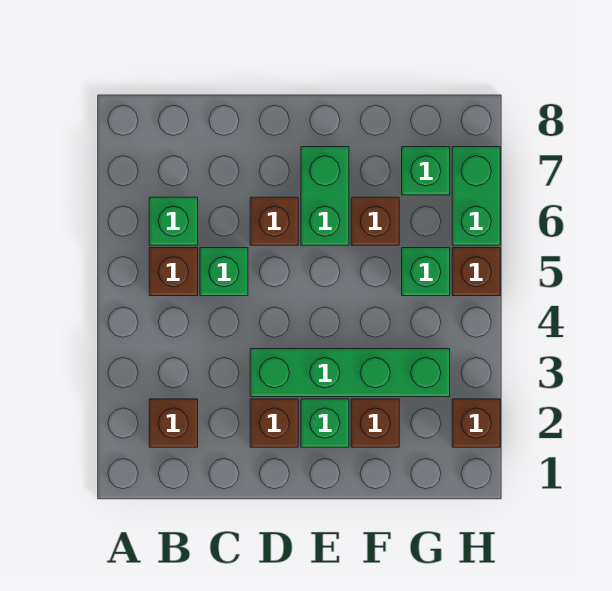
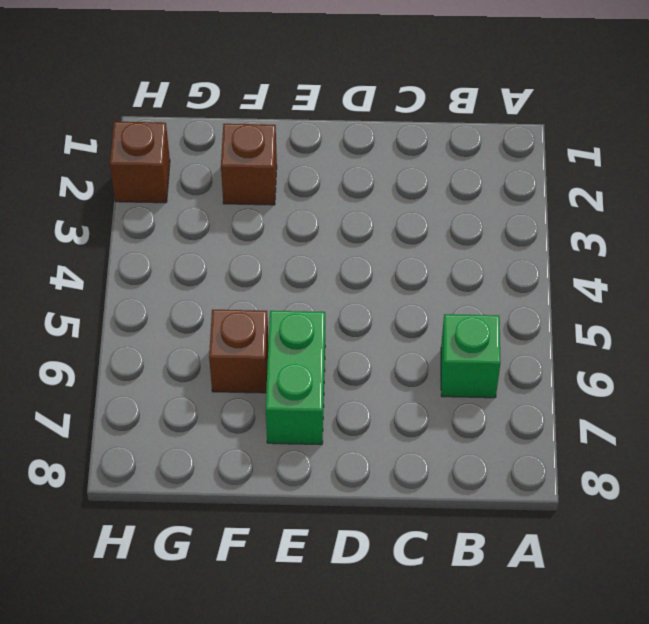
none -> brown brick B2 level 1
none -> brown brick B5 level 1
none -> green brick C5 level 1

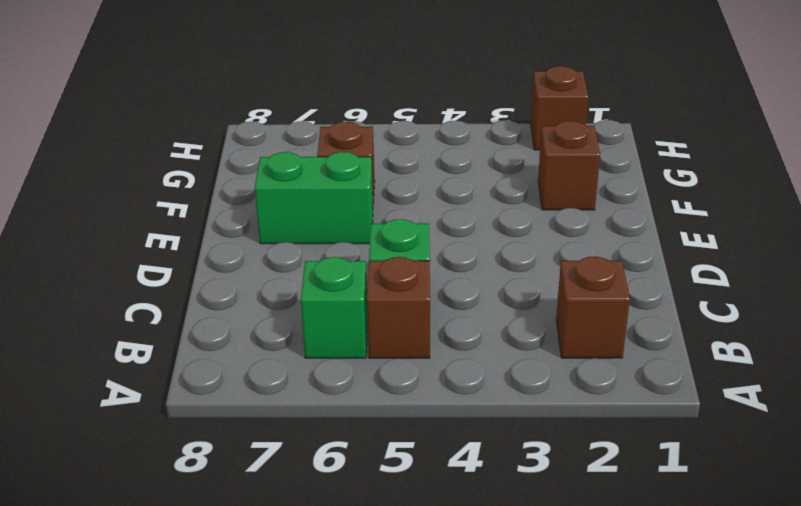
none -> brown brick D2 level 1
none -> green brick D3:G3 level 1
none -> brown brick D6 level 1

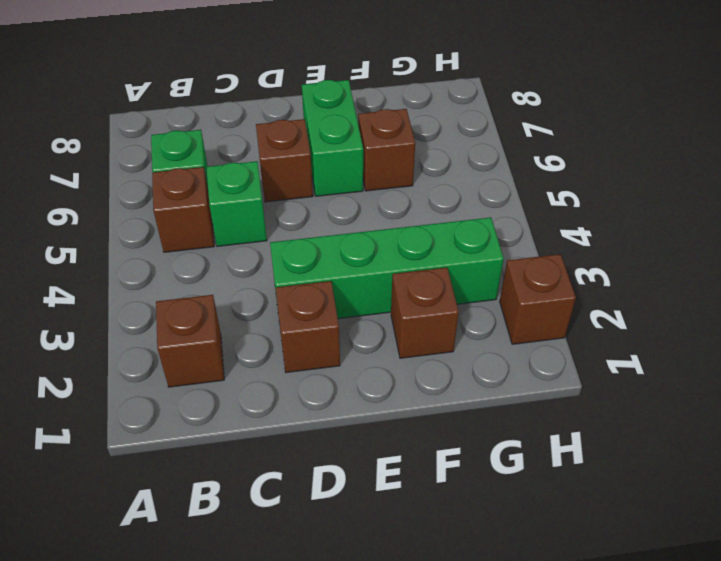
none -> green brick E2 level 1
none -> green brick G5 level 1
none -> green brick G7 level 1

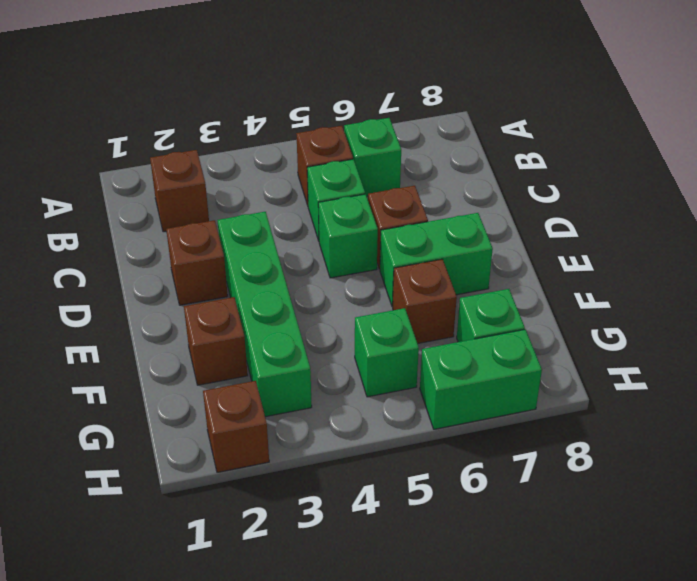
green brick D5 level 1 -> green brick E2 level 1
none -> brown brick H5 level 1

